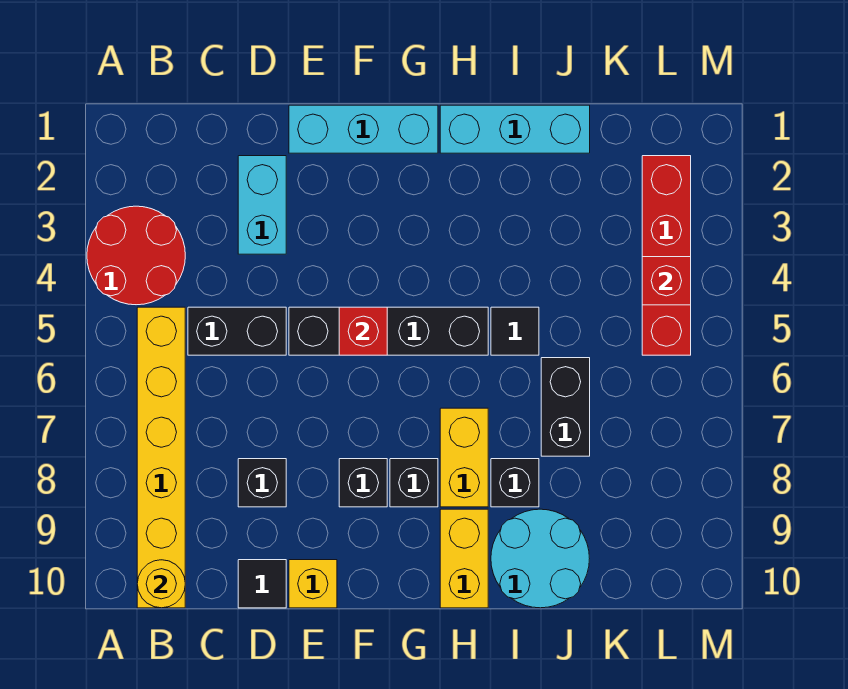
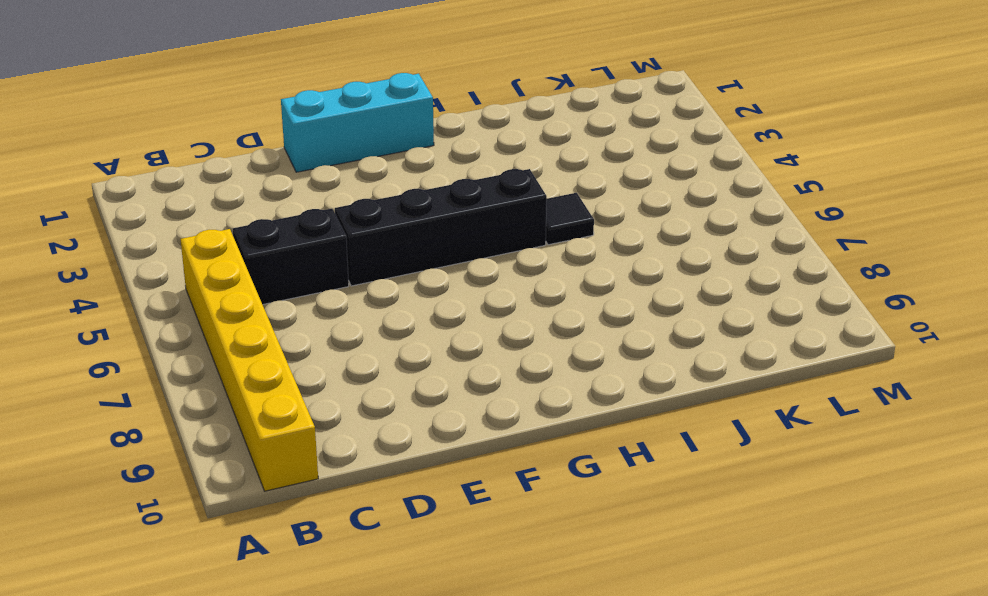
none -> red round brick A3:B4 level 1
none -> cyan brick D2:D3 level 1
none -> black brick D8 level 1

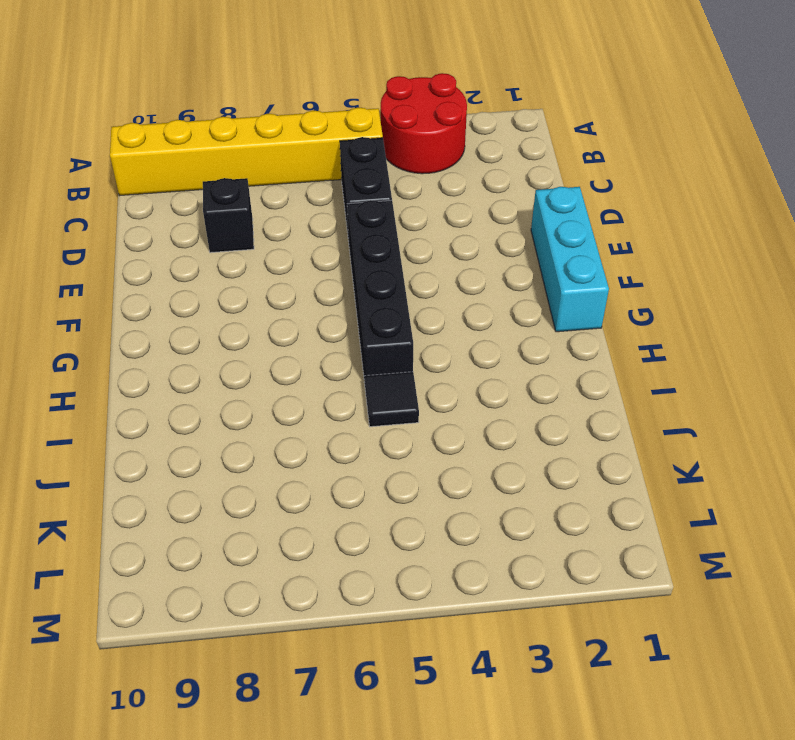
none -> cyan brick D2:D3 level 1
none -> black tile D10 level 1
none -> yellow brick E10 level 1

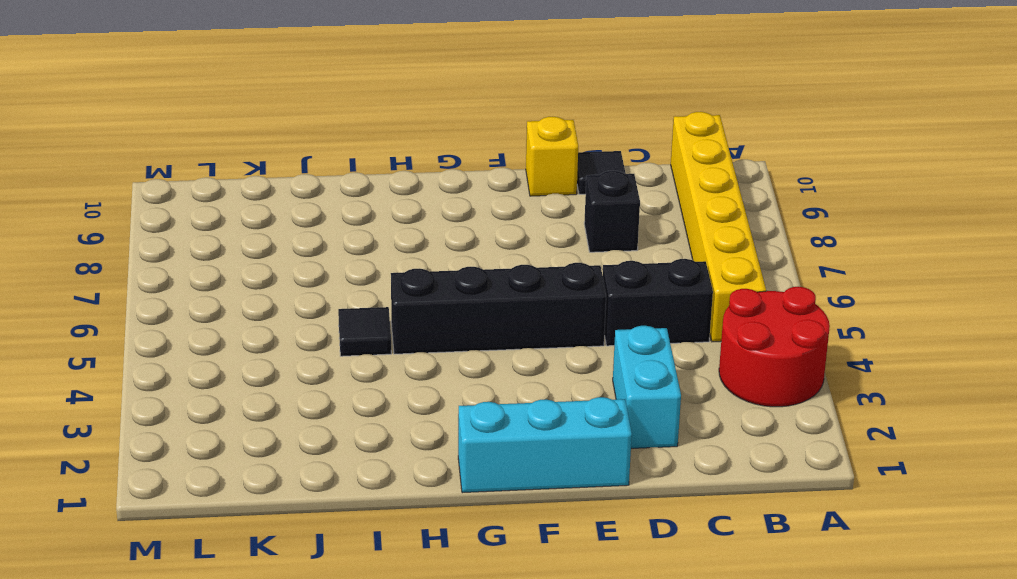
none -> black brick F8 level 1
none -> black brick G8 level 1
none -> cyan brick H1:J1 level 1

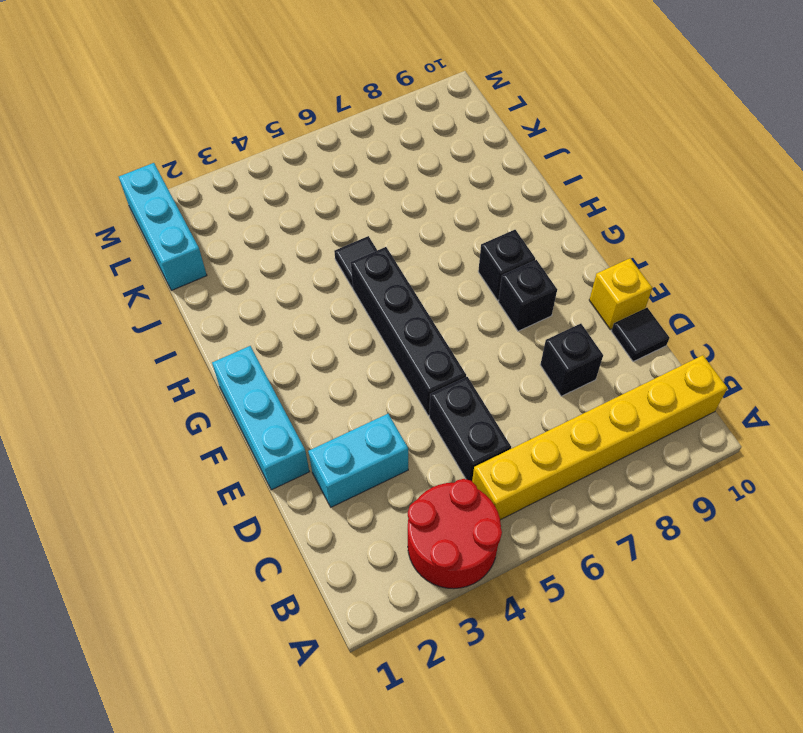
cyan brick K1:M1 level 1 -> cyan brick H1:J1 level 1
none -> yellow brick H7:H8 level 1
none -> yellow brick H9:H10 level 1
none -> black brick I8 level 1

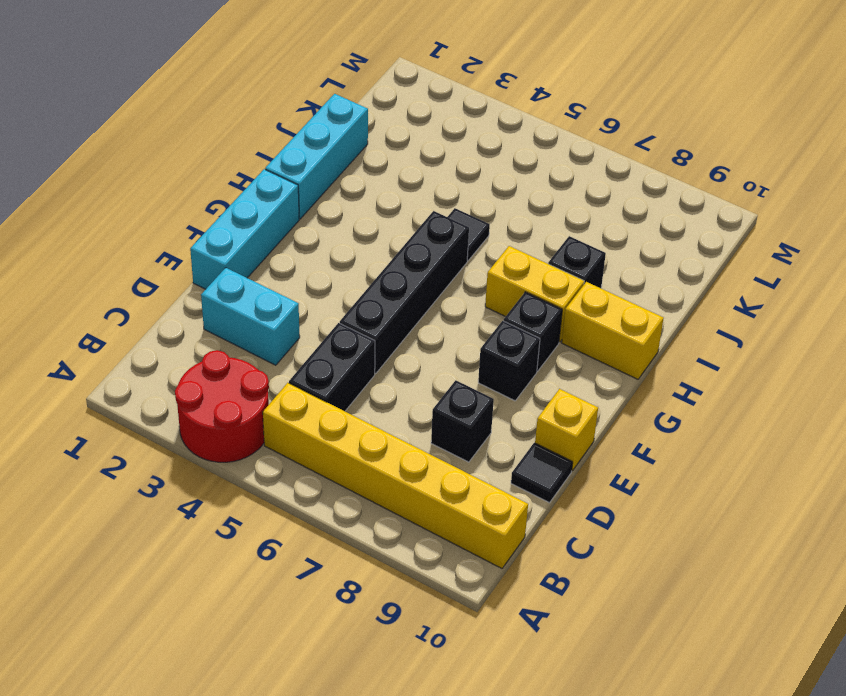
none -> cyan round brick I9:J10 level 1
none -> black brick J6:J7 level 1
none -> red brick L2:L5 level 1

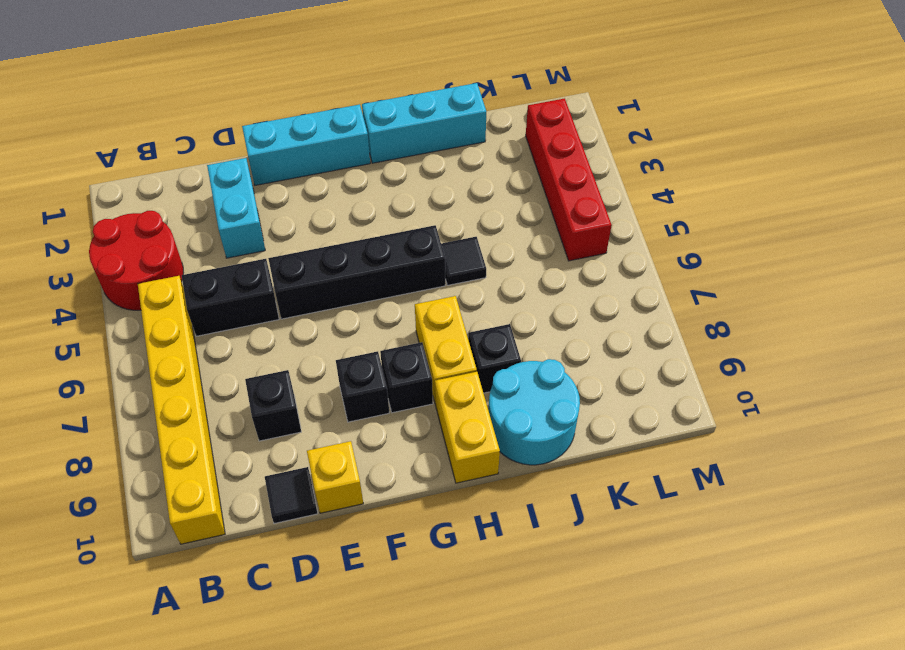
none -> black brick J6:J7 level 1
none -> yellow round brick B10 level 2
none -> red brick F5 level 2

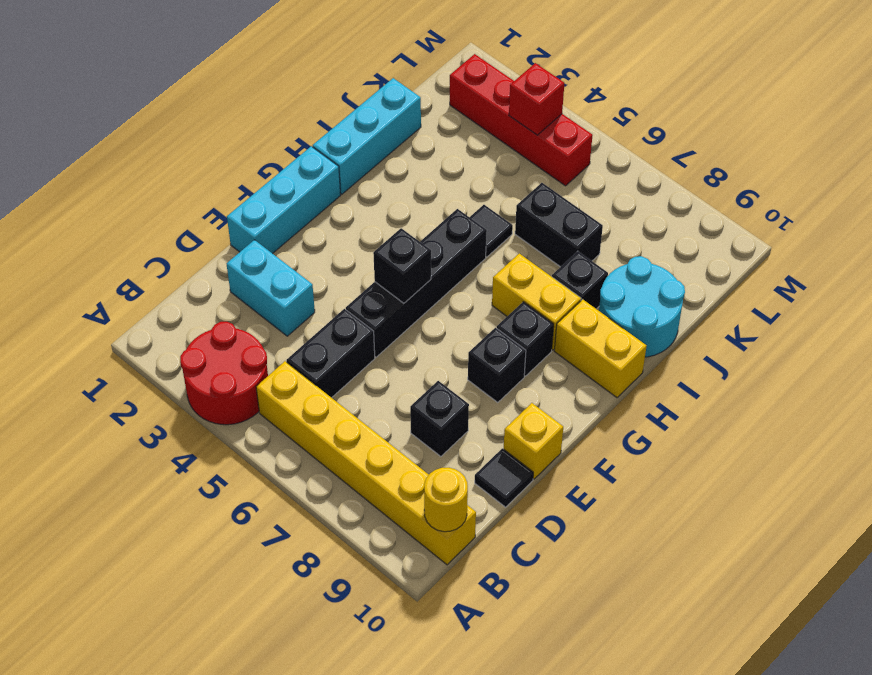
black brick F5 level 2 -> red brick F5 level 2

